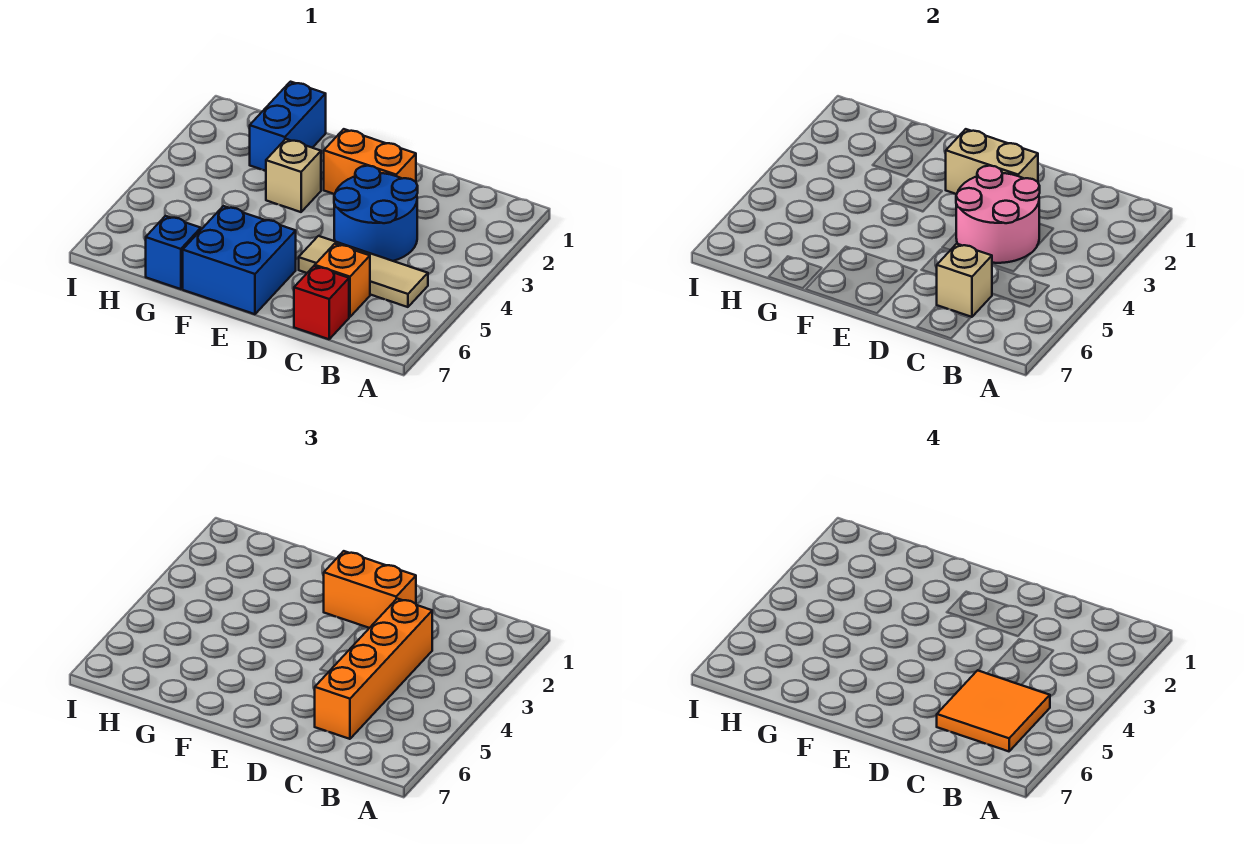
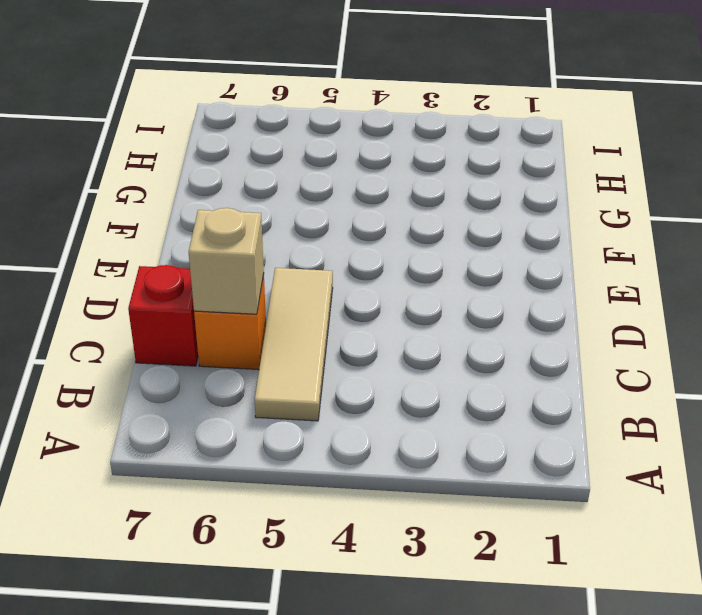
none -> blue round brick C3:D4 level 1
none -> orange brick D2:E2 level 1
none -> blue brick E6:F7 level 1

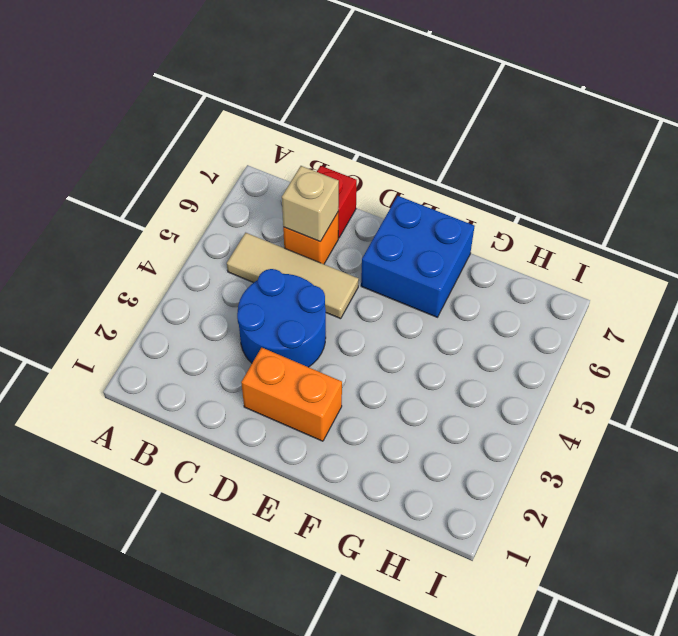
none -> tan brick F3 level 1
none -> blue brick G1:G2 level 1
none -> blue brick G7 level 1

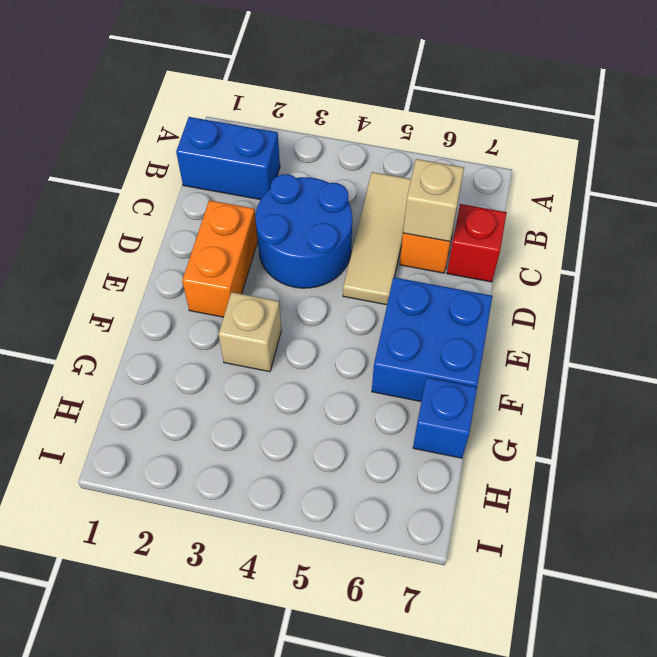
blue brick B1:B2 level 1 -> blue brick G1:G2 level 1
none -> pink round brick C3:D4 level 2
none -> tan brick D2:E2 level 2
none -> orange brick C3:C6 level 3

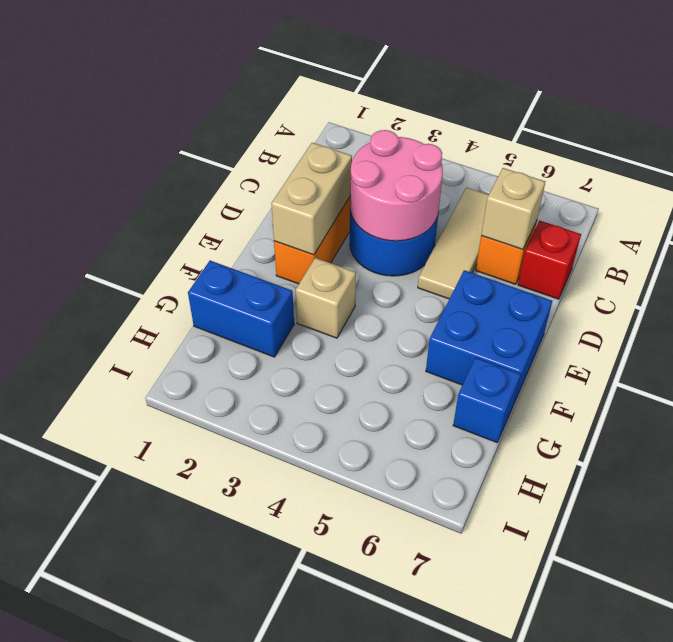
none -> orange brick C3:C6 level 3
none -> orange brick D2:E2 level 3
none -> orange tile B5:C6 level 4

